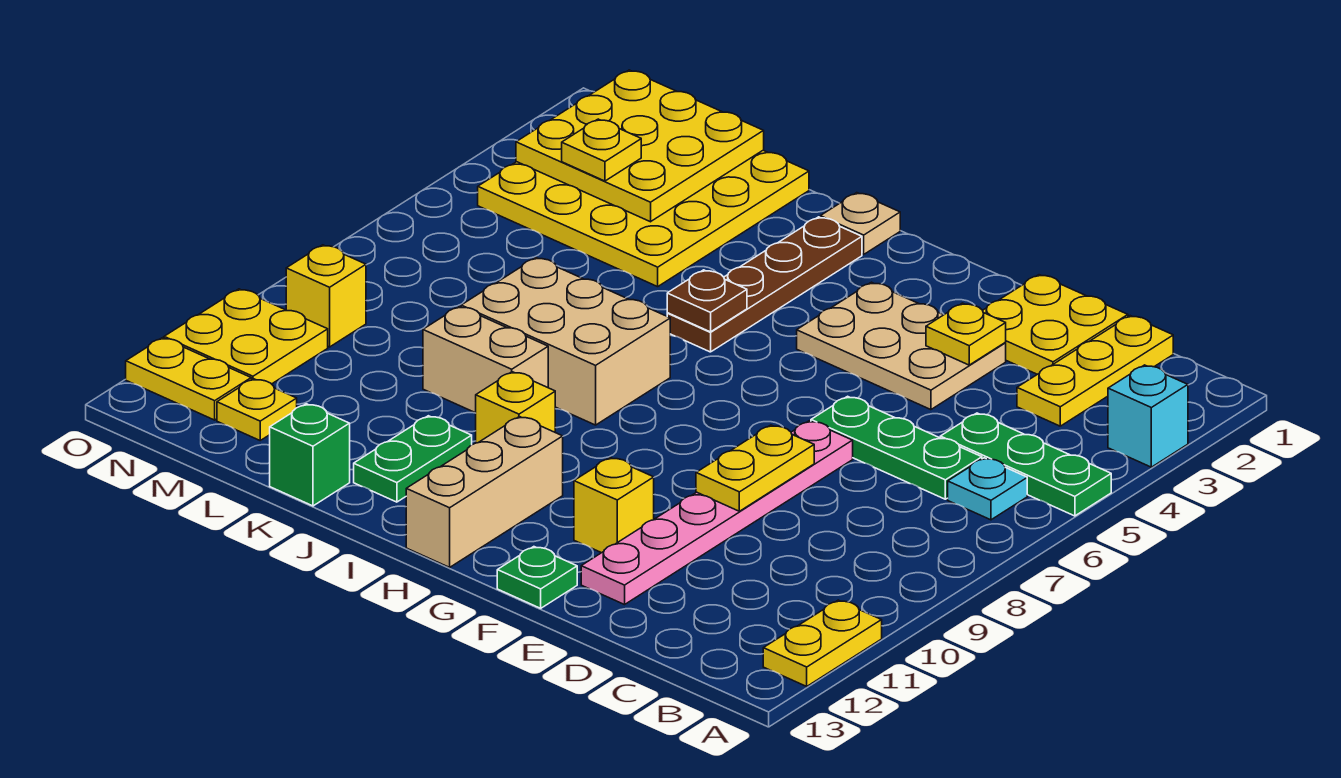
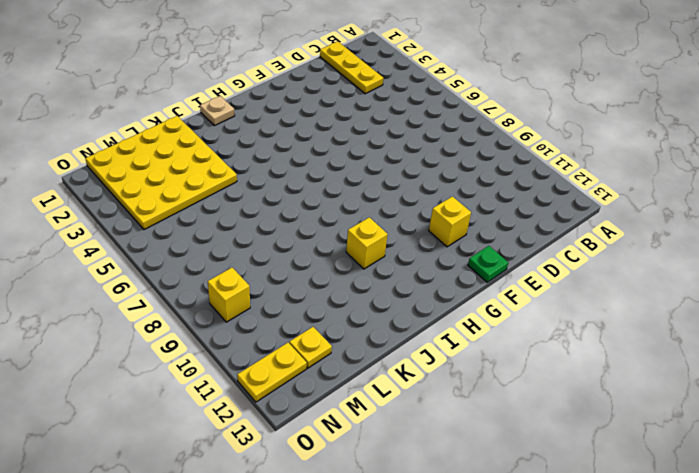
none -> cyan brick A3 level 1
none -> green plate A5:C5 level 1
none -> yellow plate A11:A12 level 1

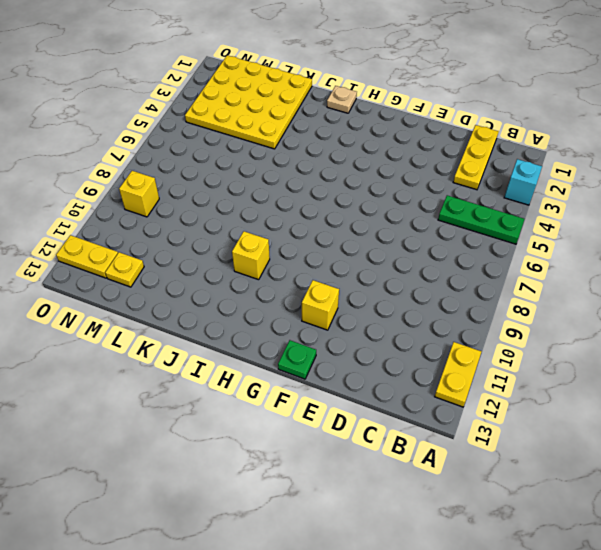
none -> cyan plate B6 level 1
none -> green plate C6:E6 level 1
none -> yellow plate D1:E2 level 1

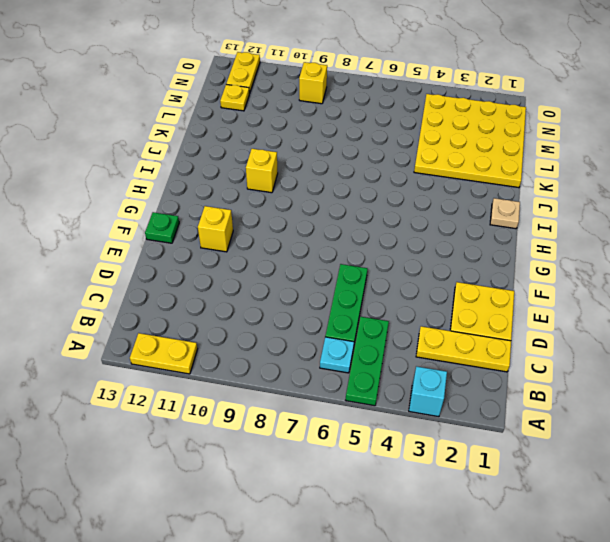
none -> tan plate E3:G4 level 1
none -> pink plate E7:E12 level 1
none -> tan brick H11:H13 level 1

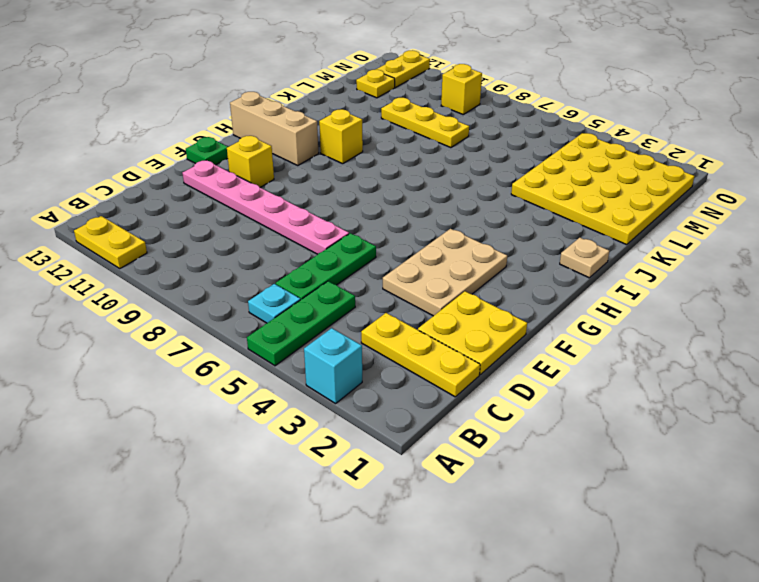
yellow plate L8:L10 level 1 -> none
none -> brown plate I2:I5 level 1
none -> tan brick I7:K8 level 1
none -> tan brick J9:K9 level 1

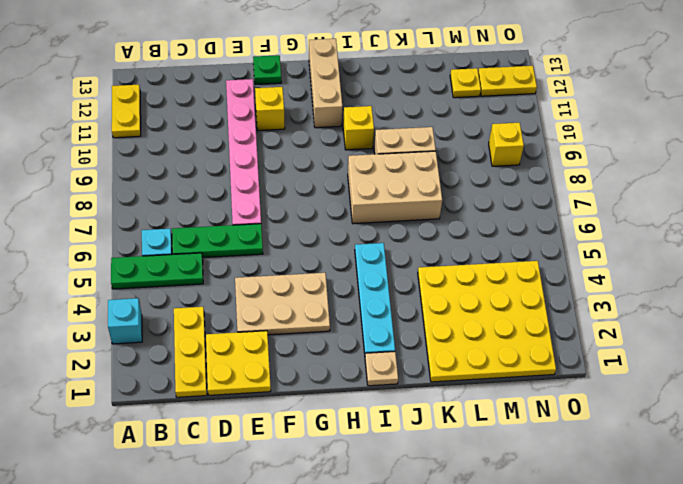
cyan plate I2:I5 level 1 -> brown plate I2:I5 level 1
none -> green plate J11:J12 level 1
none -> green brick K13 level 1
none -> yellow plate N10:O11 level 1

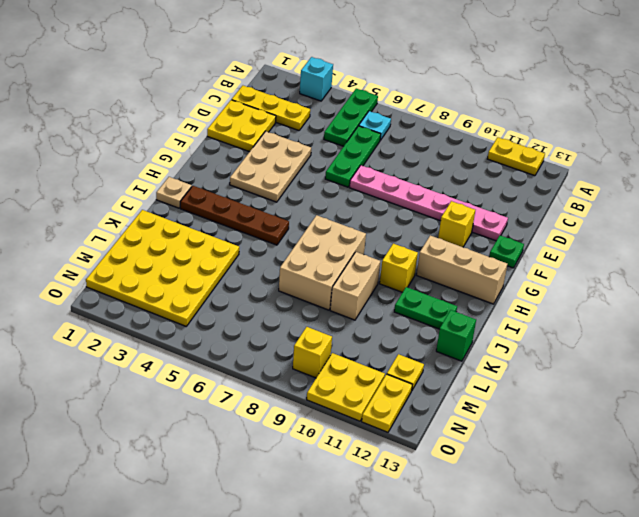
none -> yellow plate E3 level 2
none -> yellow plate E8:E9 level 2
none -> brown plate I5 level 2

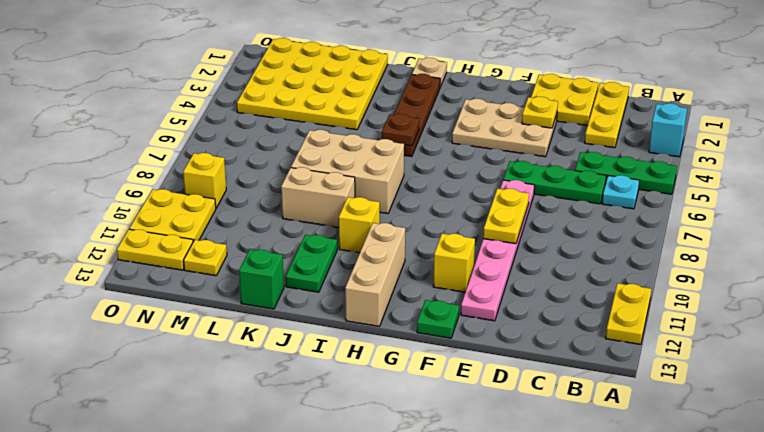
none -> yellow plate L1:N3 level 2
none -> yellow plate M3 level 3

